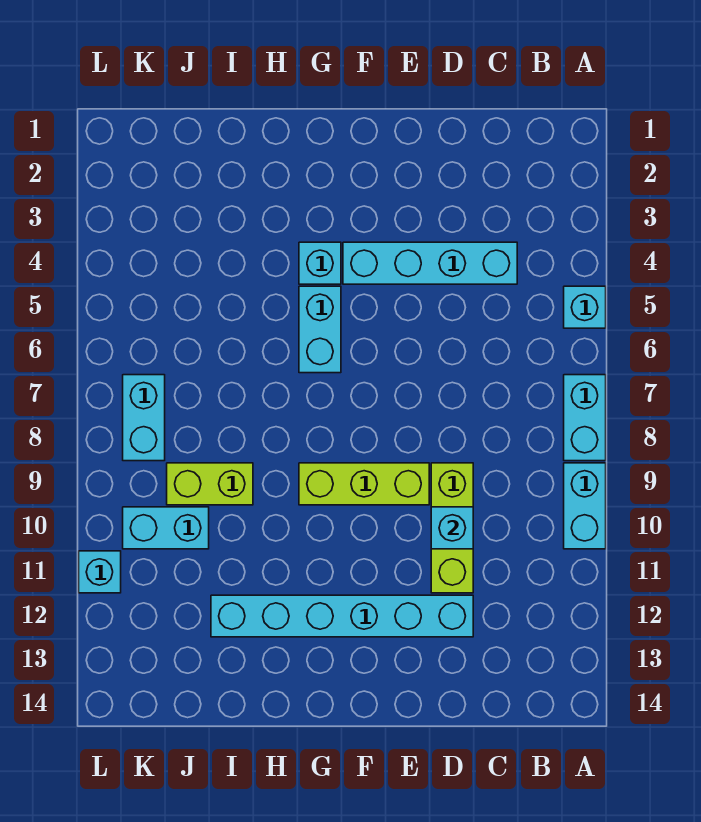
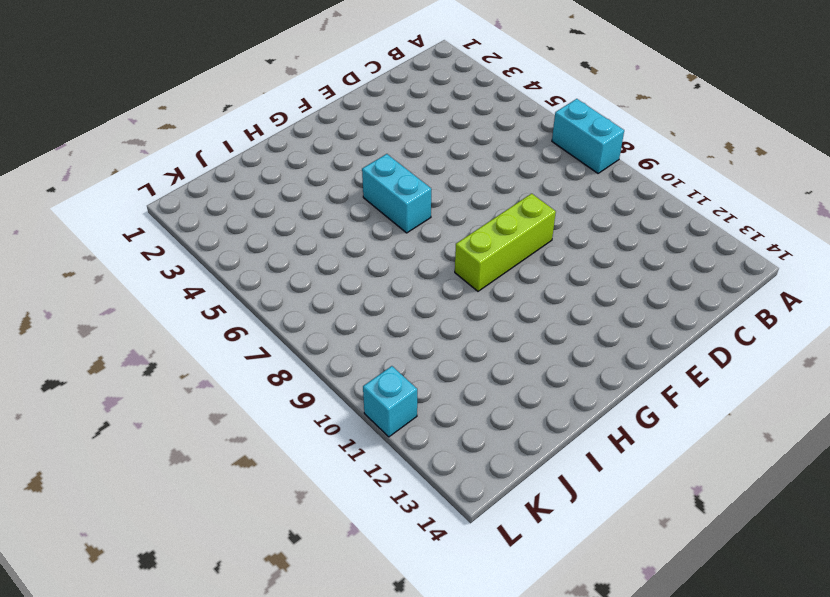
none -> cyan brick A5 level 1
none -> cyan brick A9:A10 level 1
none -> cyan brick C4:F4 level 1

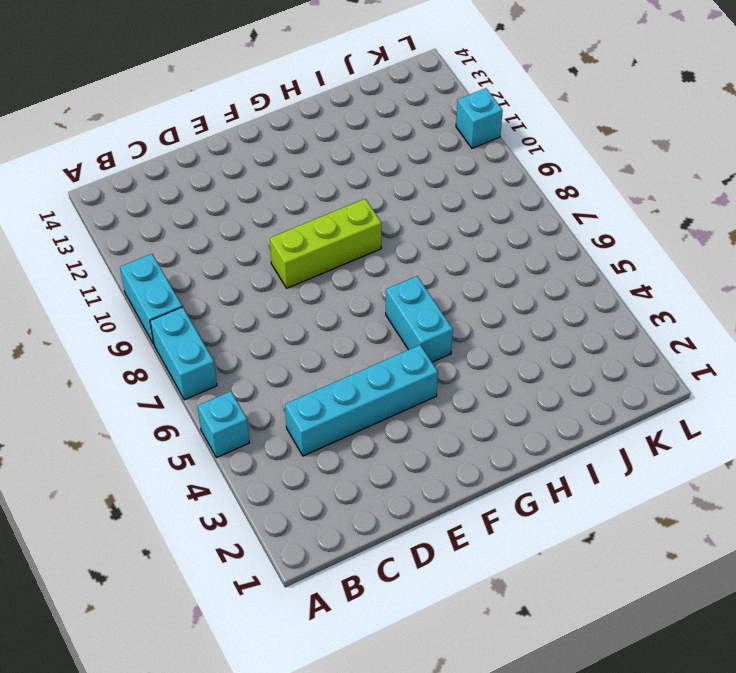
none -> lime brick D9:D11 level 1
none -> cyan brick D12:I12 level 1
none -> cyan brick G4 level 1

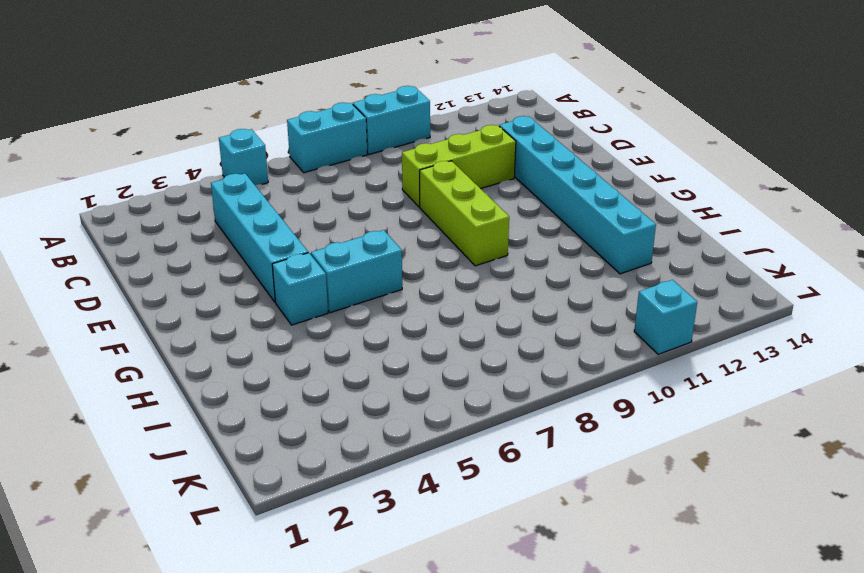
none -> lime brick I9:J9 level 1
none -> cyan brick J10:K10 level 1
none -> cyan brick K7:K8 level 1

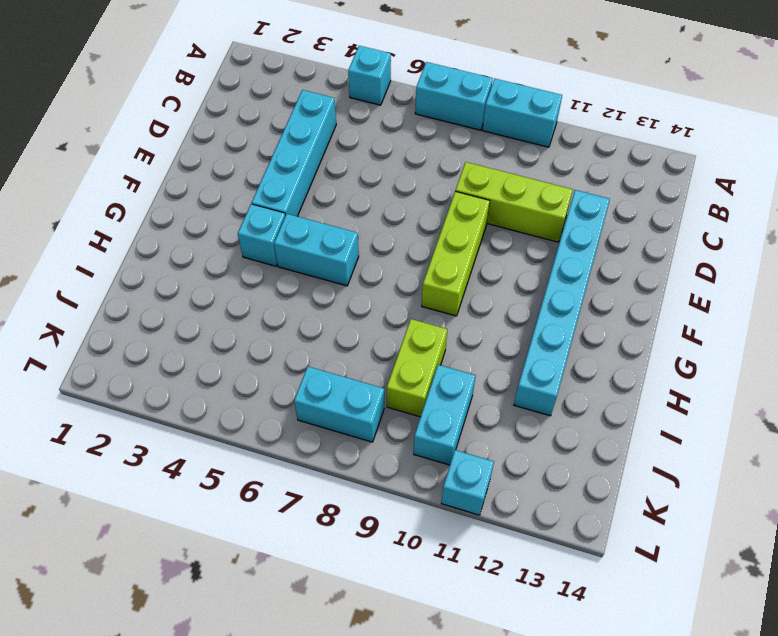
none -> cyan brick D10 level 2

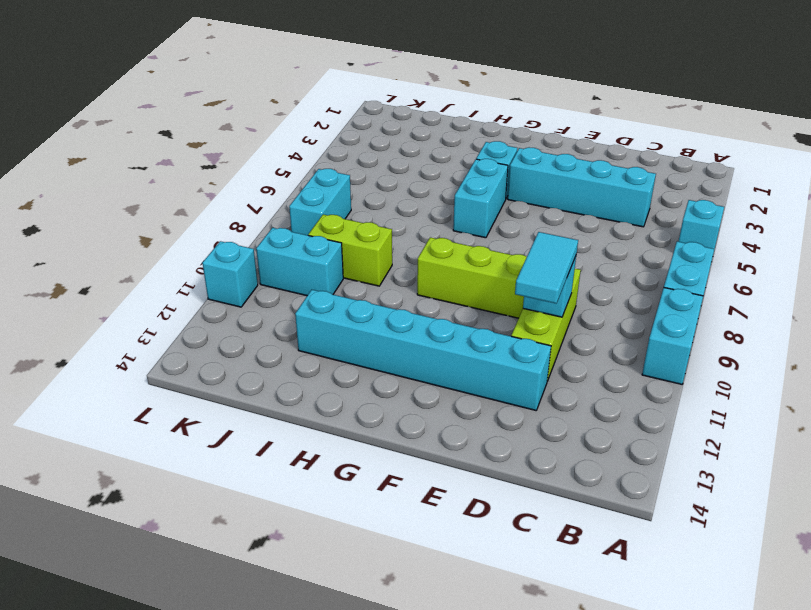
cyan tile D10:D11 level 3 -> none

